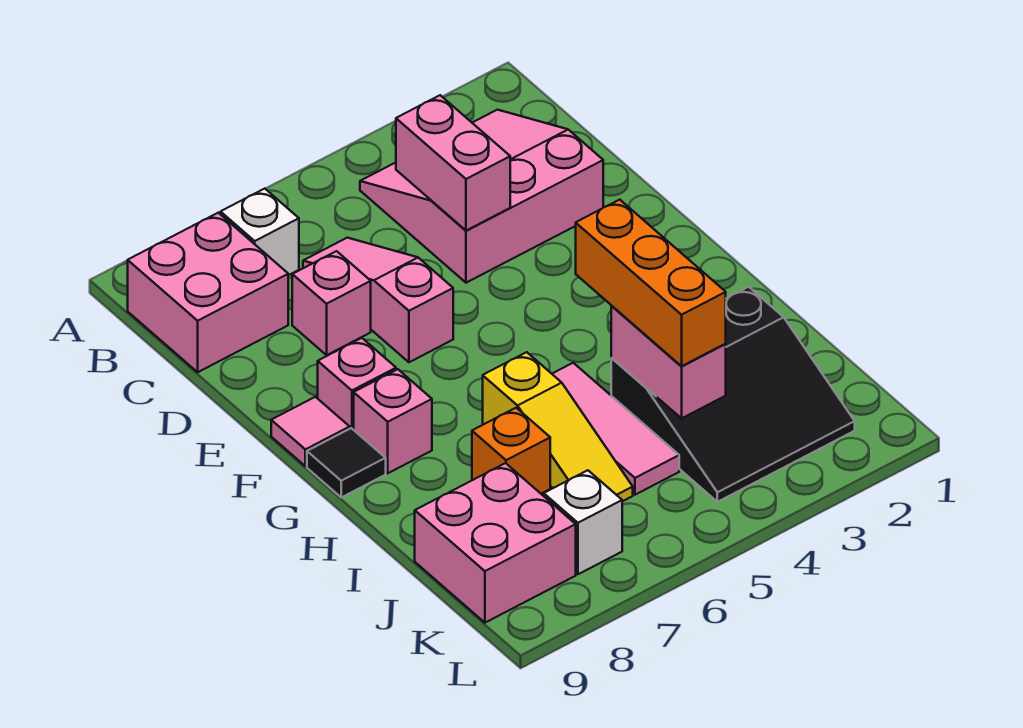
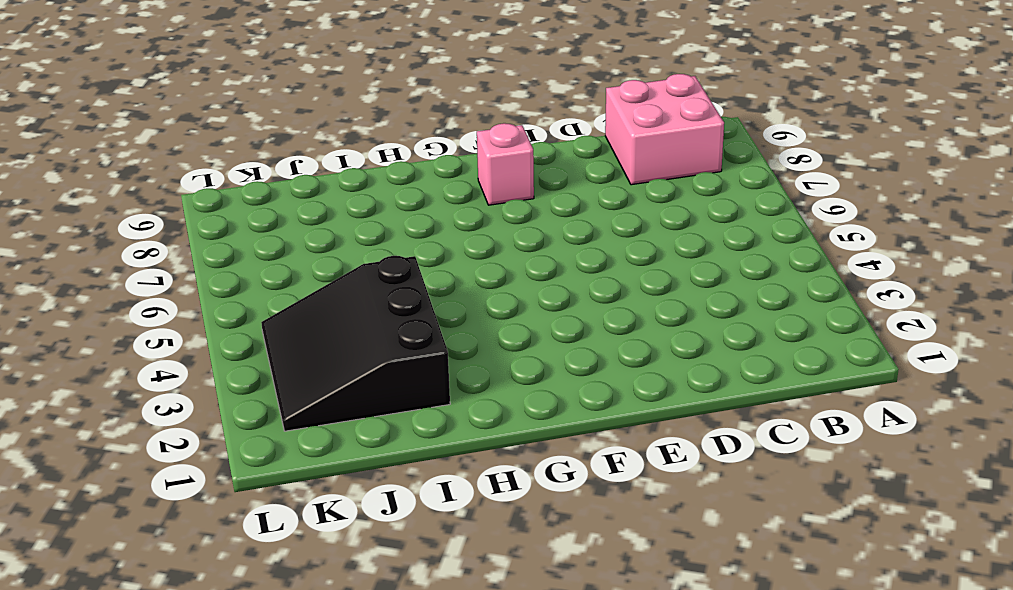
none -> pink slope B2:D4 level 1 top D
none -> white brick B7 level 1
none -> pink slope C6:E6 level 1 top E

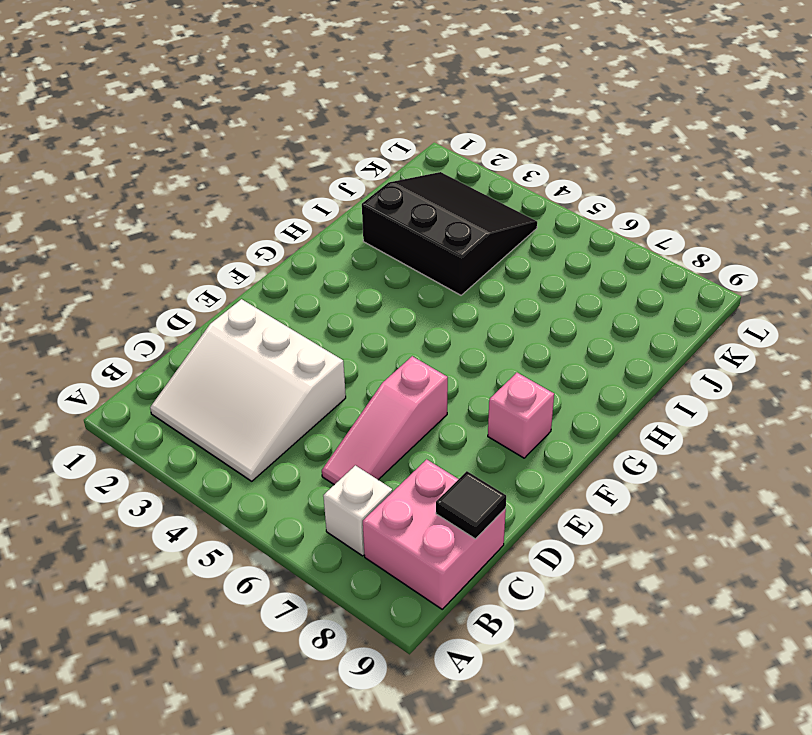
white slope B2:D4 level 1 top D -> pink slope B2:D4 level 1 top D
black tile C9 level 2 -> black tile G9 level 1
none -> pink brick D7 level 1
none -> pink tile F9 level 1
none -> pink brick G8 level 1

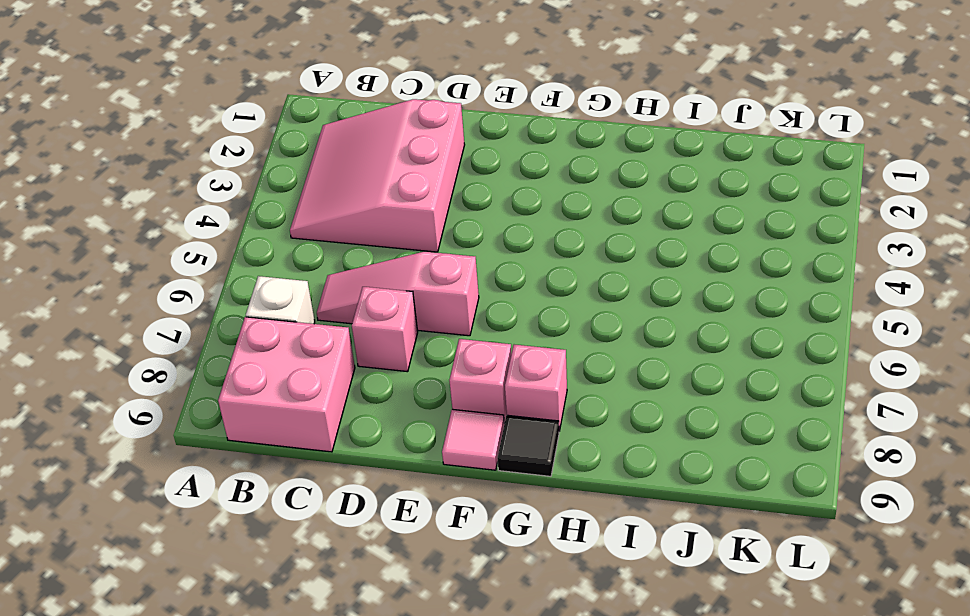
none -> pink tile H5:J5 level 1
none -> yellow slope H6:J6 level 1 top H
none -> black slope I2:K4 level 1 top I

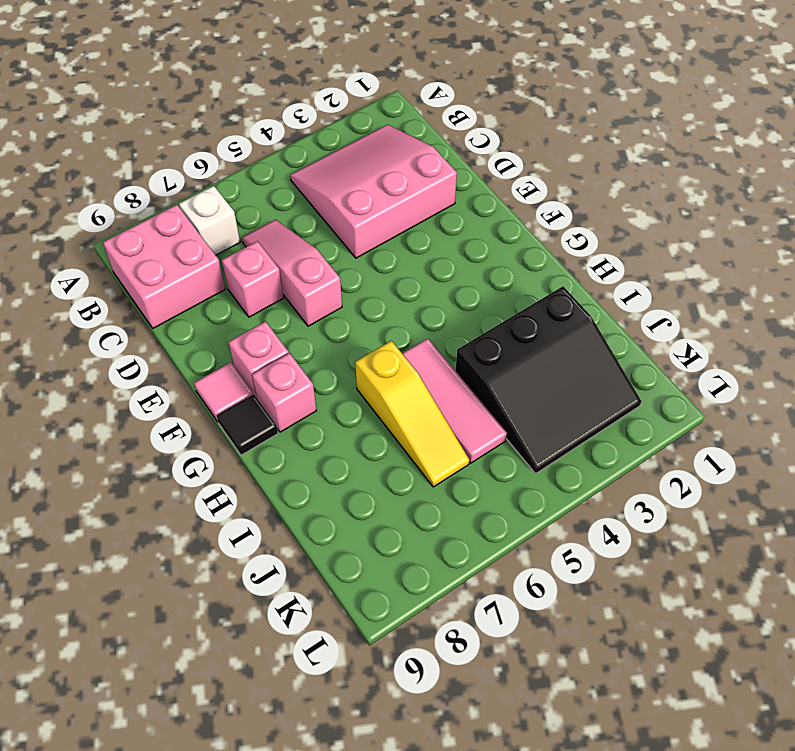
none -> orange brick I7 level 1
none -> pink brick J8:K9 level 1
none -> white brick K7 level 1

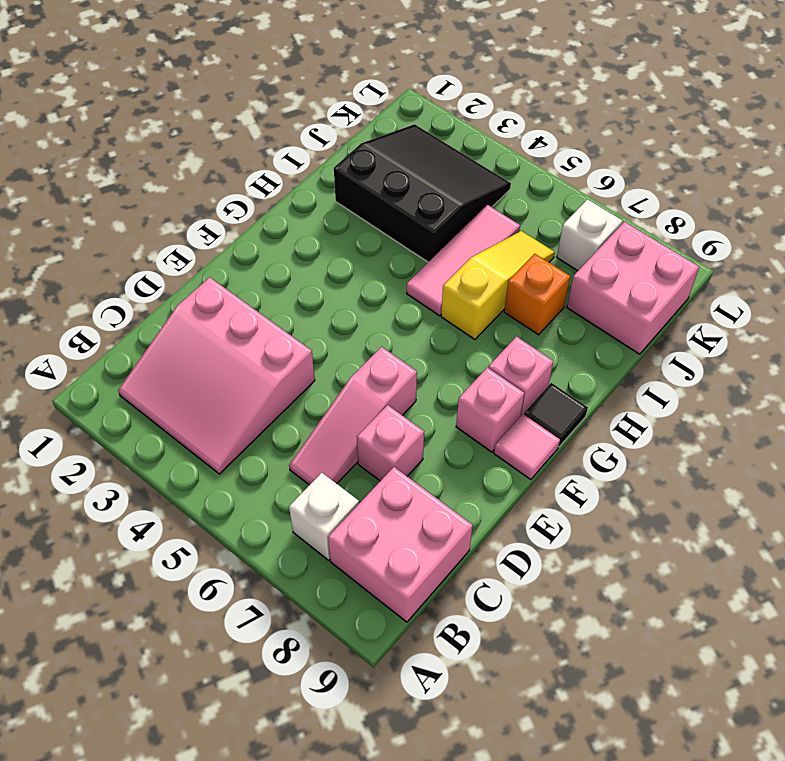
none -> pink brick C4:D4 level 2
none -> pink brick I4:J4 level 2
none -> orange brick H4:J4 level 3

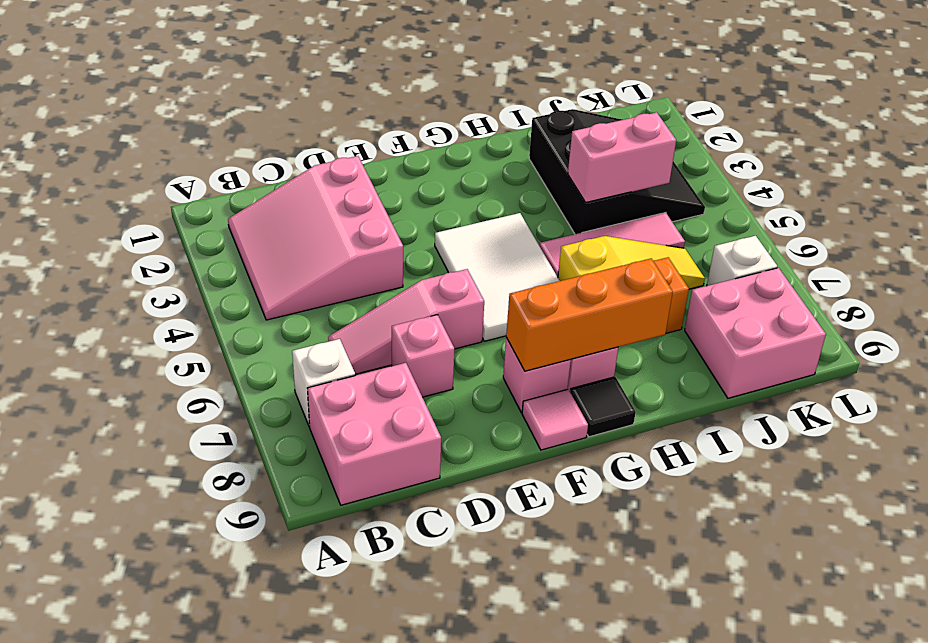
white tile F4:G6 level 1 -> none
orange brick F8:H8 level 2 -> orange brick H4:J4 level 3
none -> pink brick C4:D4 level 2

